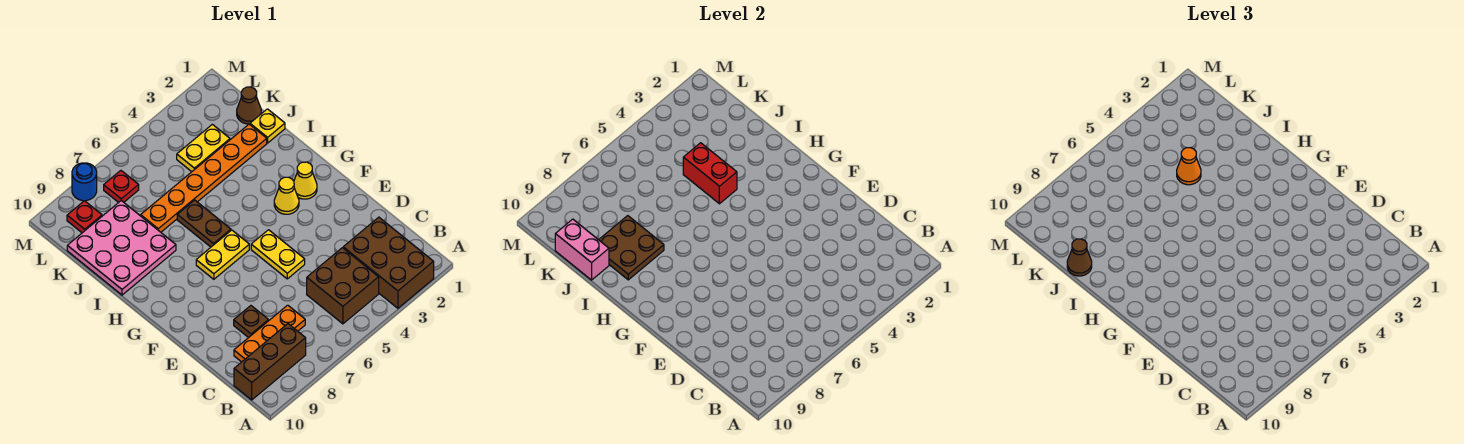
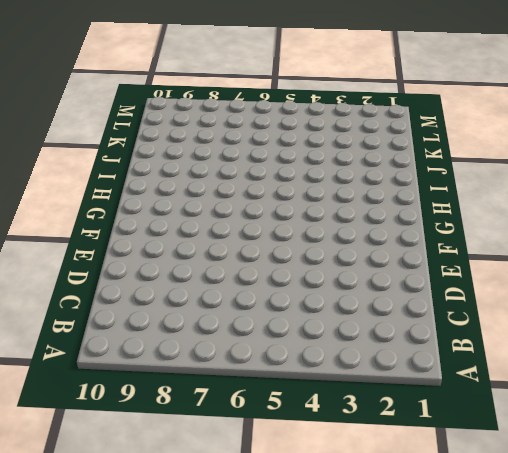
none -> brown brick A2:C3 level 1
none -> brown brick B4:C5 level 1
none -> brown brick B8:B10 level 1

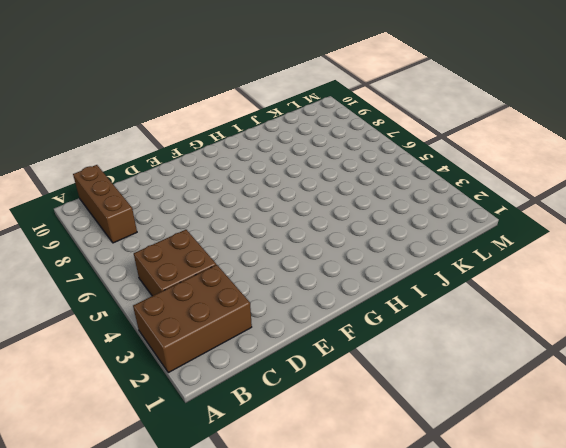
none -> orange plate C7:C9 level 1
none -> brown plate D8 level 1
none -> yellow plate E5:F5 level 1

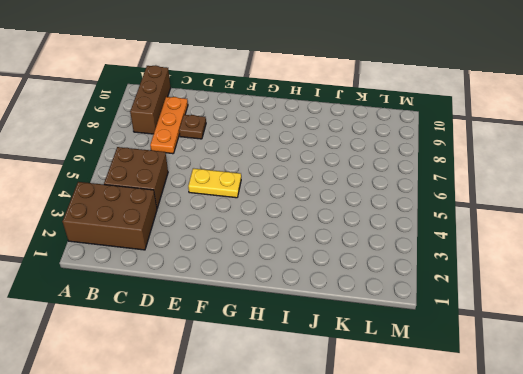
none -> yellow cone G2 level 1
none -> yellow cone G3 level 1
none -> yellow plate G6:G7 level 1

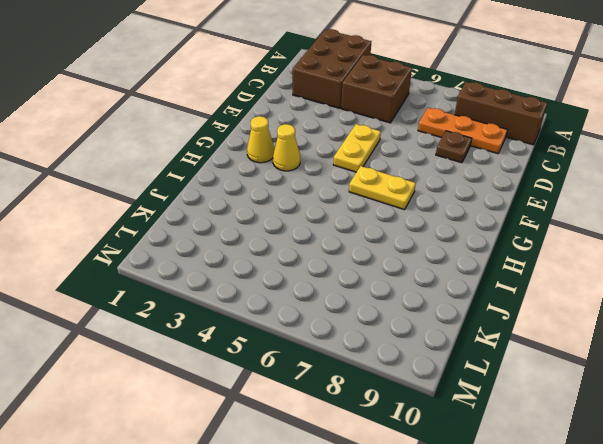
none -> brown plate H6:I6 level 1
none -> pink plate I8:K10 level 1
none -> yellow plate J1 level 1

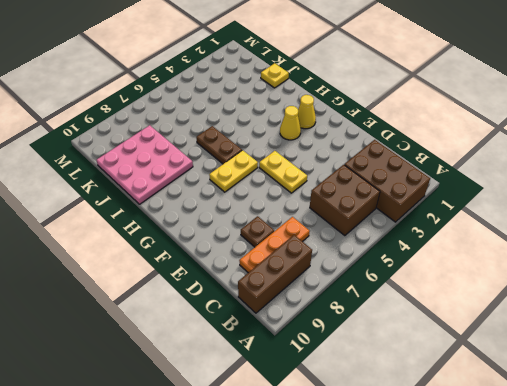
none -> orange plate J2:J7 level 1
none -> brown cone K1 level 1
none -> yellow plate K3:K4 level 1

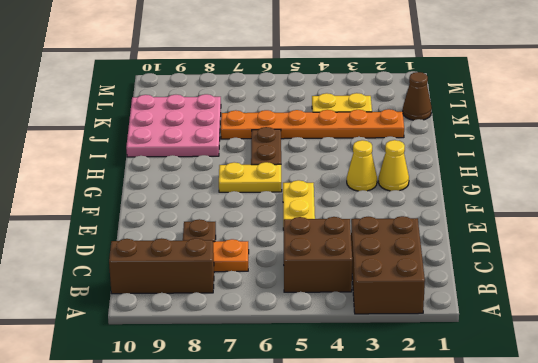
none -> yellow plate J1 level 1
none -> red plate L7 level 1
none -> red plate L9 level 1

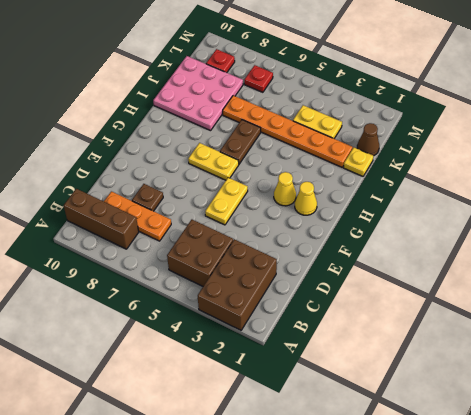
none -> blue round brick M8 level 1
none -> red brick I4:J4 level 2
none -> brown plate I8:J9 level 2

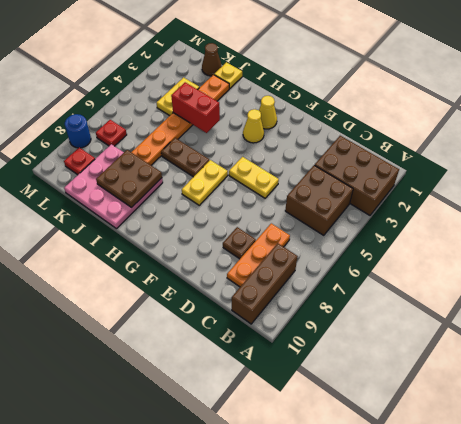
none -> pink brick J10:K10 level 2
none -> orange cone J4 level 3
none -> brown cone J10 level 3

